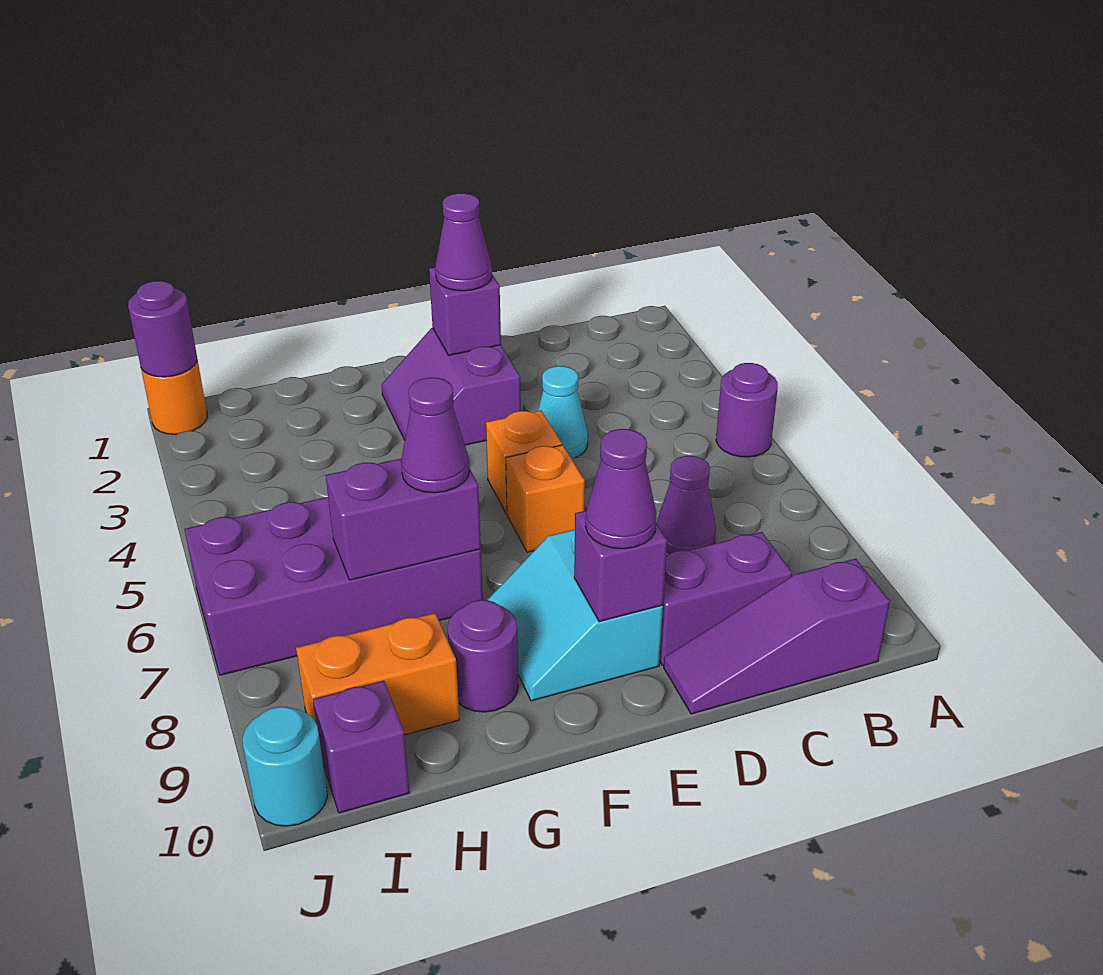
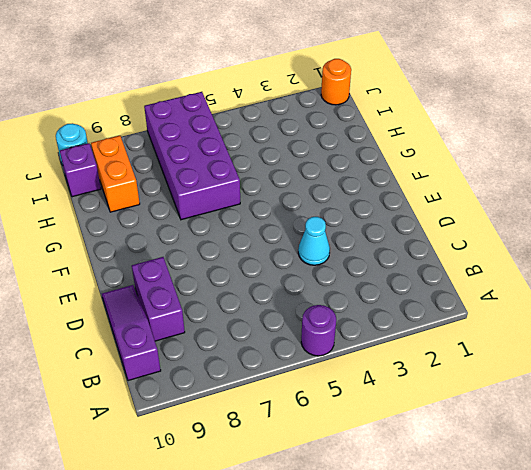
none -> purple cone C7 level 1
none -> purple slope E2:F3 level 1 top E
none -> orange brick E5 level 1

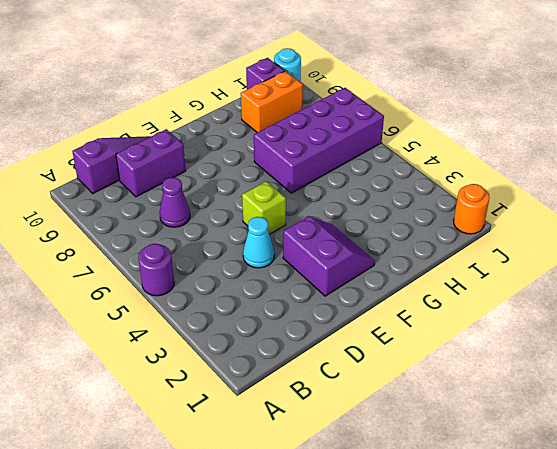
lime brick E5 level 1 -> orange brick E5 level 1
none -> orange brick E6 level 1
none -> cyan slope E8:F9 level 1 top E
none -> purple round brick G9 level 1

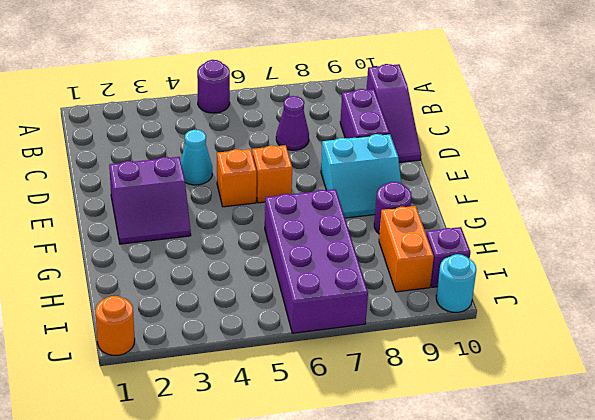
none -> purple brick E2 level 2
none -> purple brick E9 level 2
none -> purple brick G7:H7 level 2

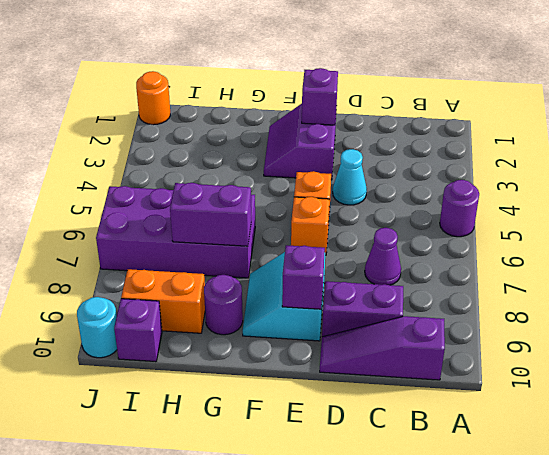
none -> purple round brick J1 level 2
none -> purple cone E2 level 3
none -> purple cone E9 level 3

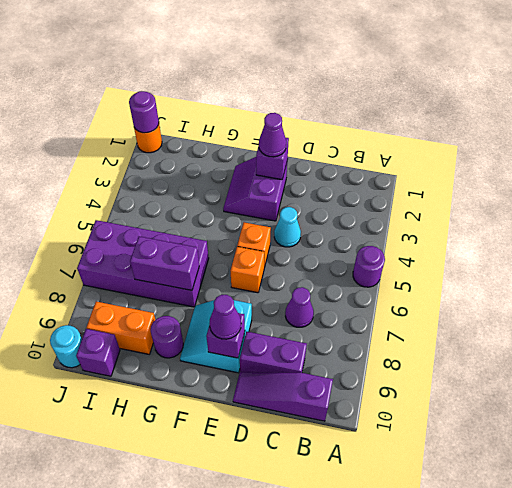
none -> purple cone G7 level 3

